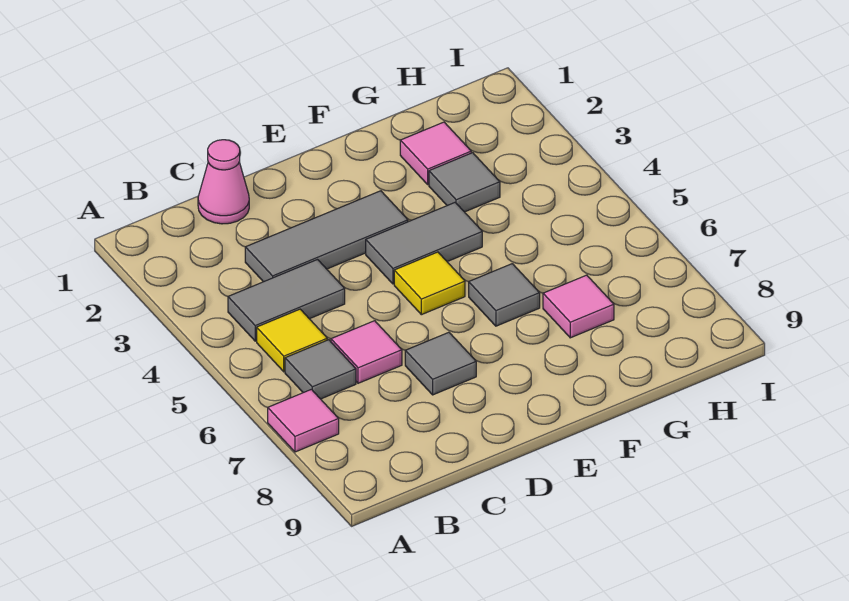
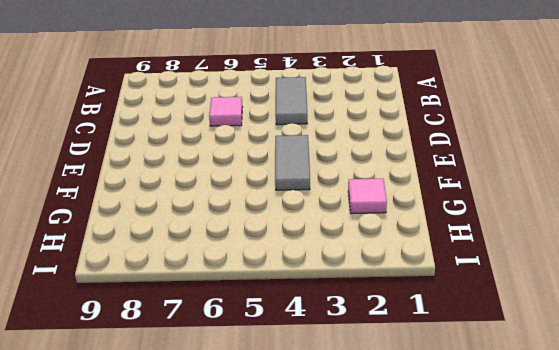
none -> pink tile A7 level 1
none -> yellow tile B5 level 1
none -> grey tile B6 level 1

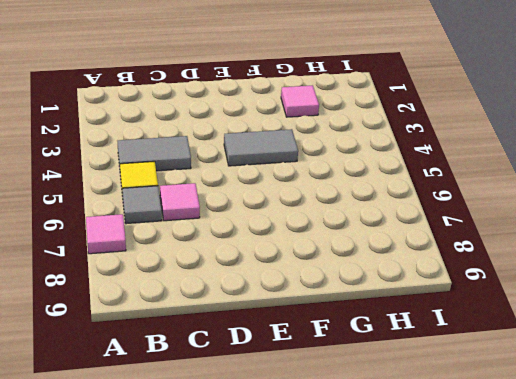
none -> pink cone C1 level 1
none -> grey tile C3:E3 level 1
none -> grey tile D7 level 1

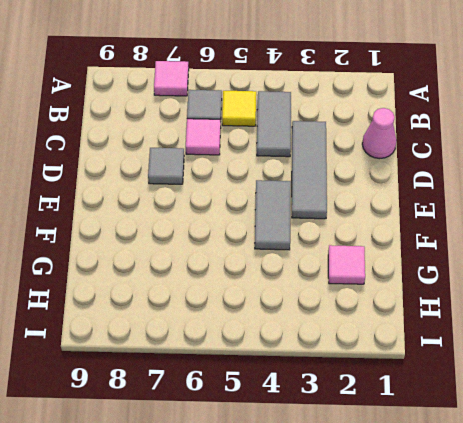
none -> yellow tile E5 level 1
none -> grey tile F6 level 1
none -> grey tile G3 level 1

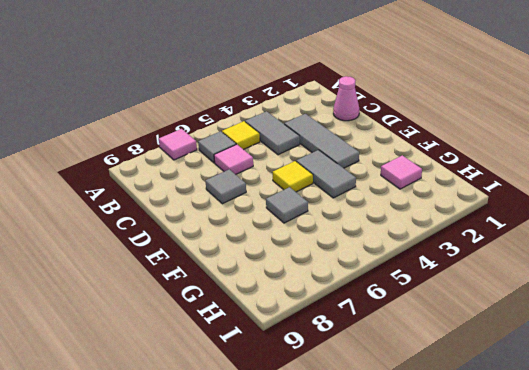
none -> grey tile G3 level 1
none -> pink tile G7 level 1

